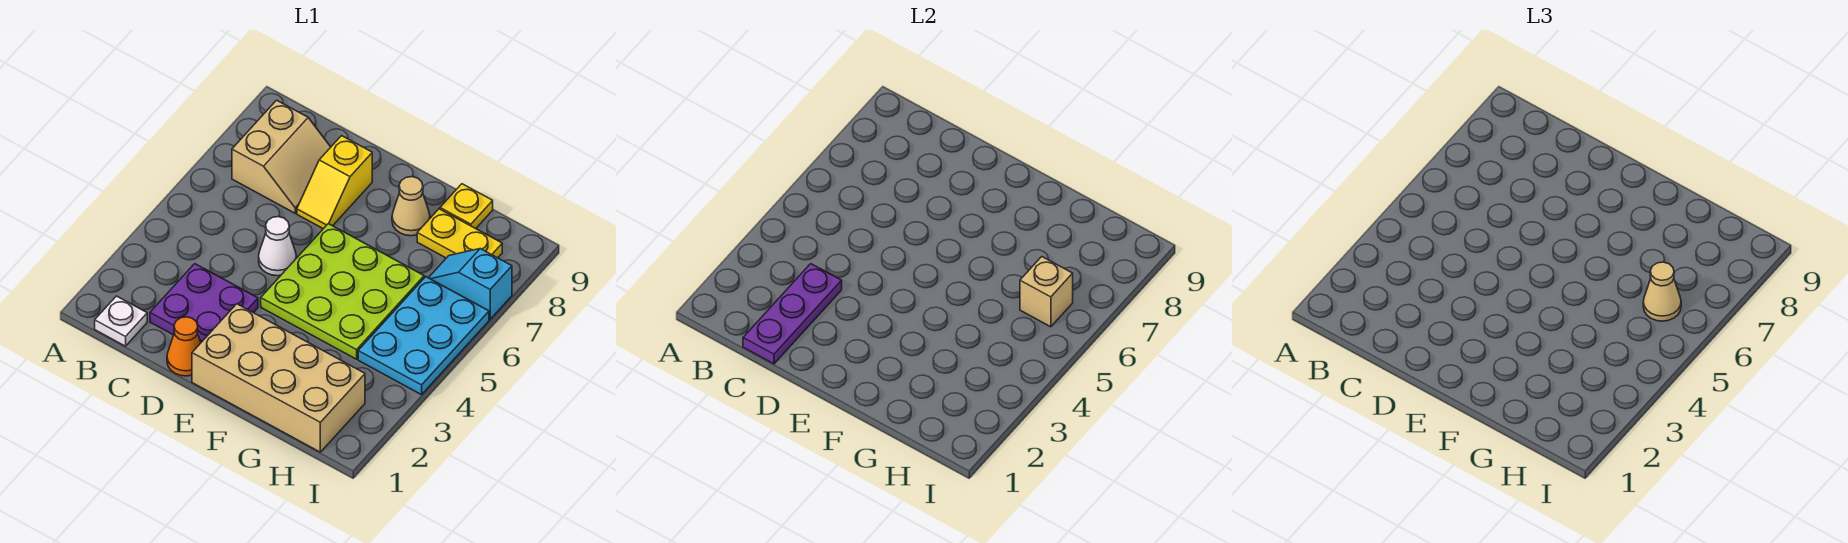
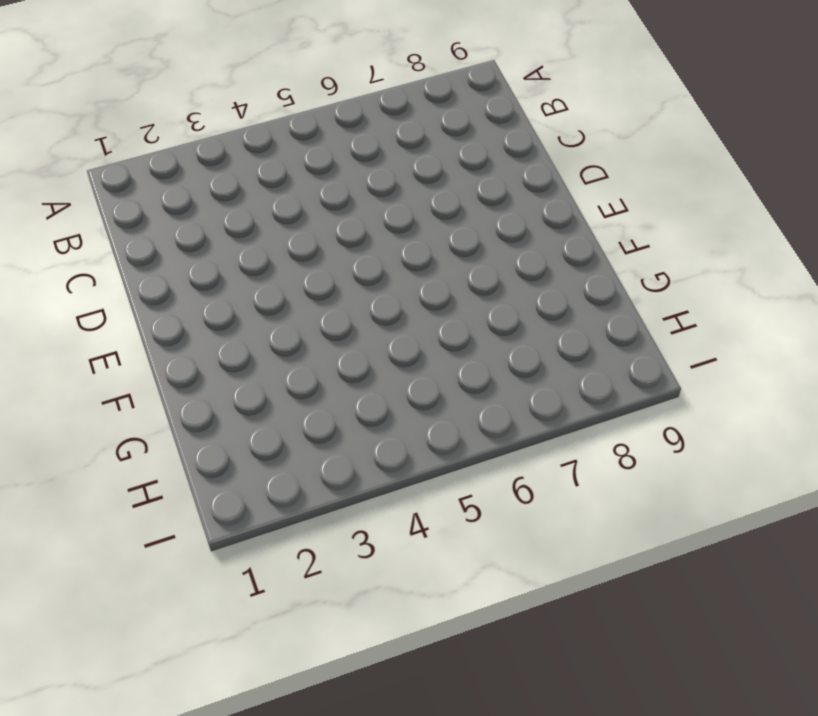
none -> white plate B1 level 1
none -> tan slope B7:C8 level 1 top B
none -> purple plate C2:D3 level 1

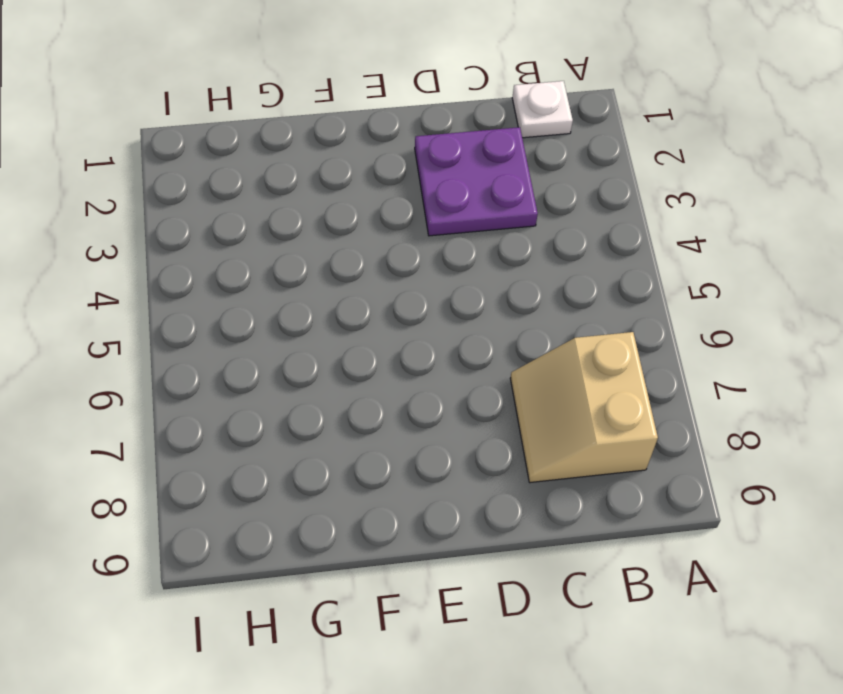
none -> orange cone D1 level 1
none -> white cone D5 level 1
none -> yellow slope D7:D8 level 1 top 8

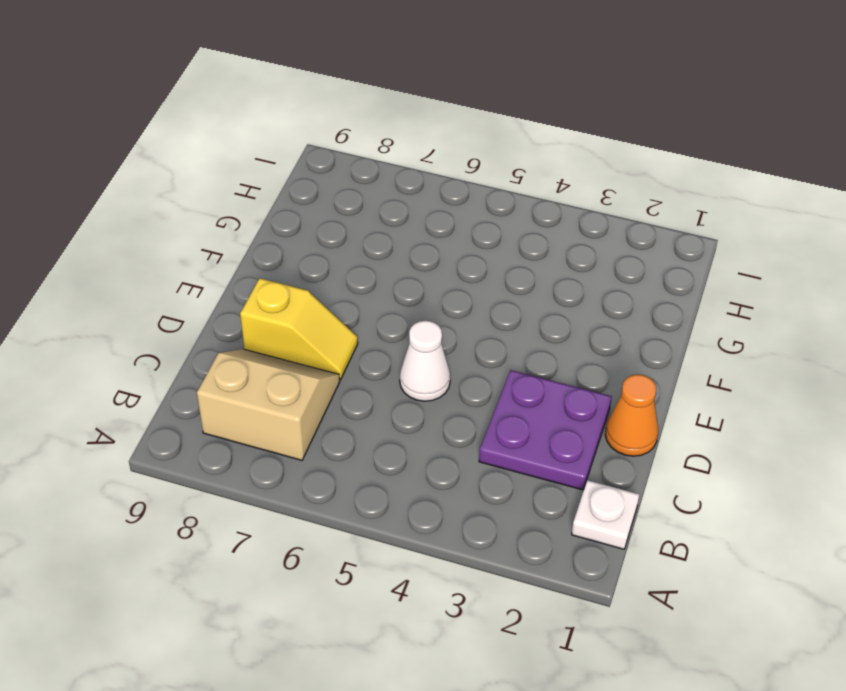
none -> tan brick E1:H2 level 1
none -> lime plate E4:G6 level 1
none -> tan cone F8 level 1

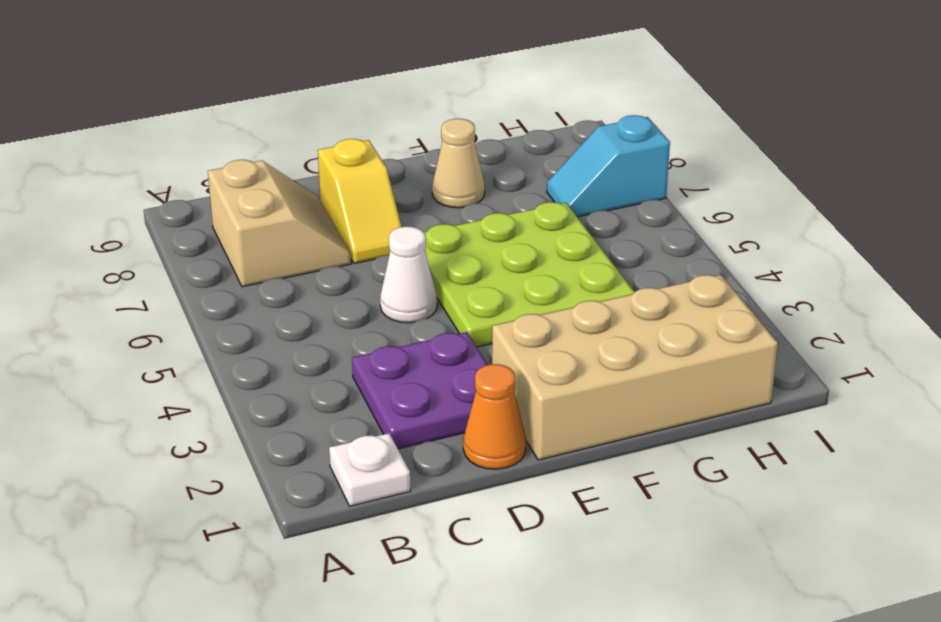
none -> yellow plate G8:H8 level 1
none -> yellow plate G9 level 1
none -> cyan plate H4:I6 level 1

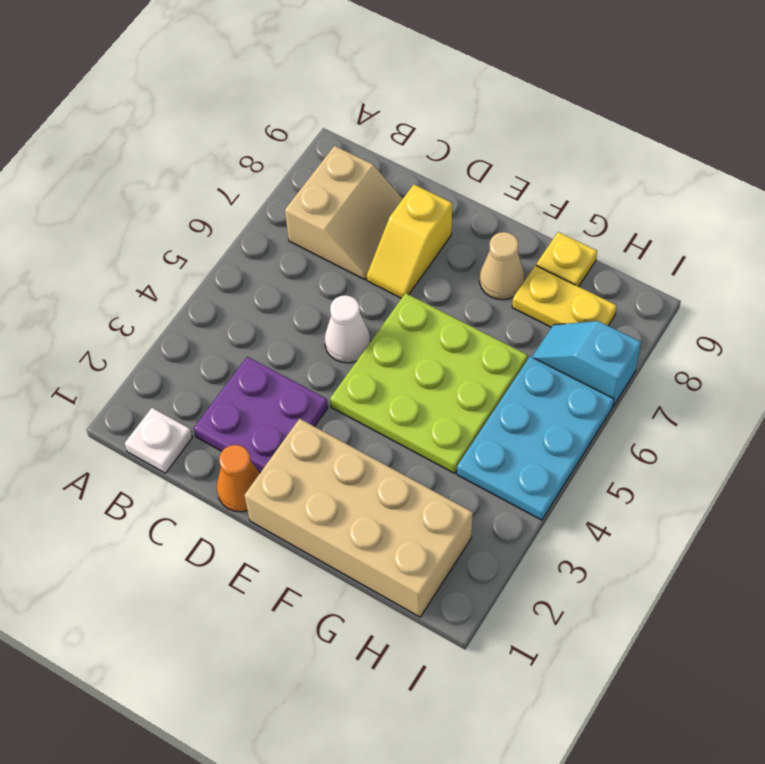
none -> purple plate C1:C3 level 2
none -> tan brick H6 level 2
none -> tan cone H6 level 3

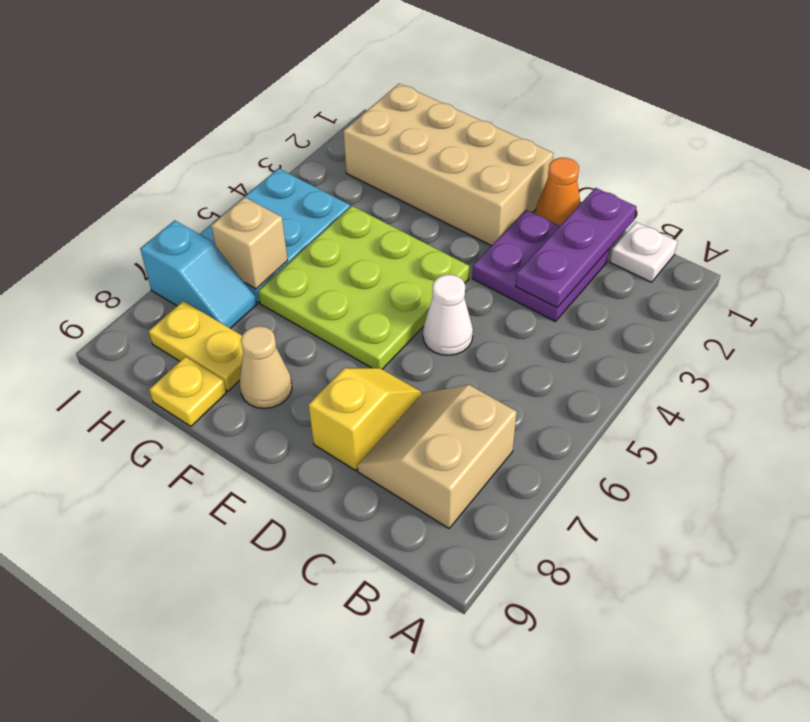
none -> tan cone H6 level 3

